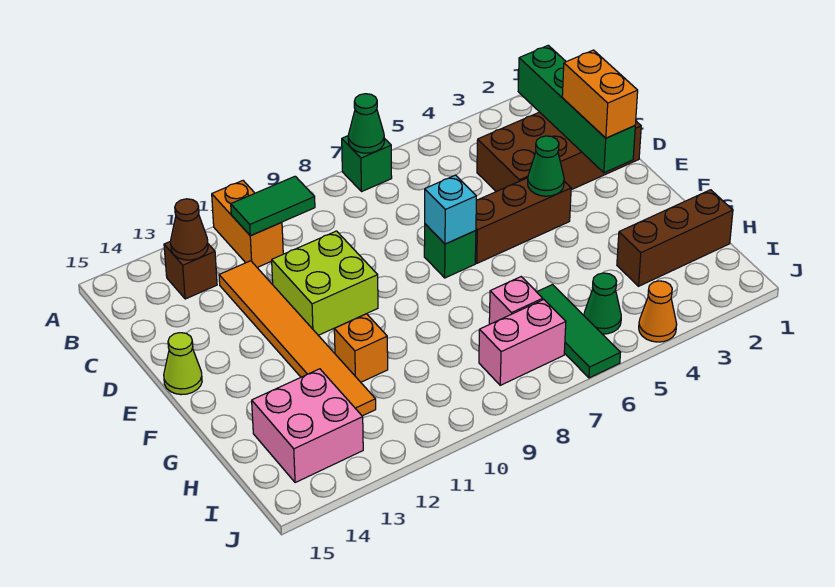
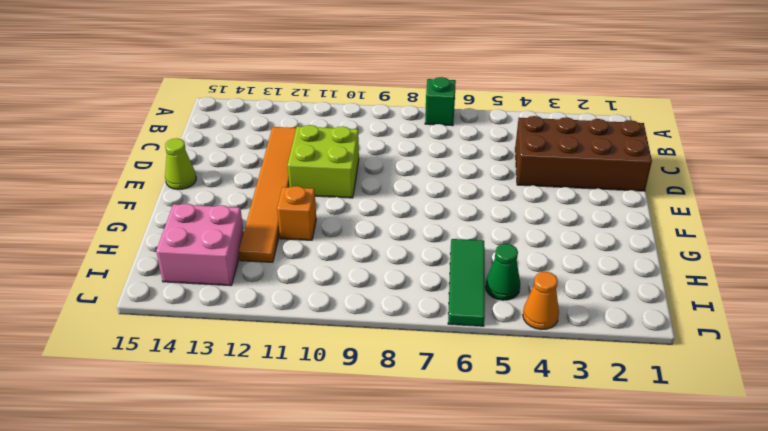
none -> orange brick A11:B11 level 1
none -> brown brick B13 level 1
none -> brown brick E4:E6 level 1

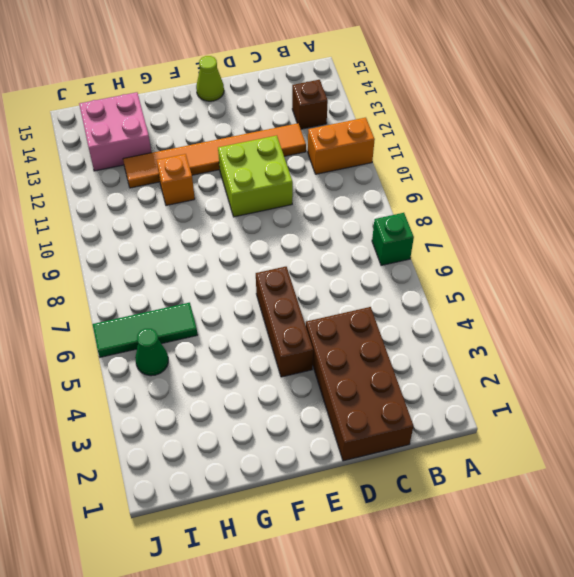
none -> green brick E7 level 1
none -> brown brick H1:H3 level 1
none -> pink brick H7 level 1

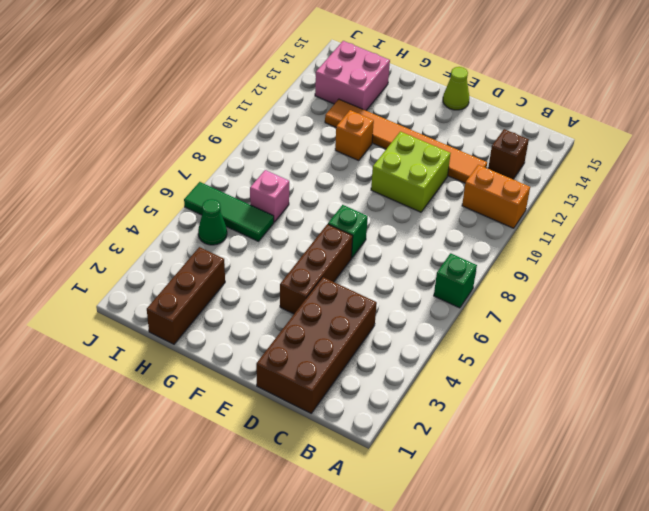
none -> pink brick I7:I8 level 1
none -> orange cone J4 level 1
none -> green cone A7 level 2

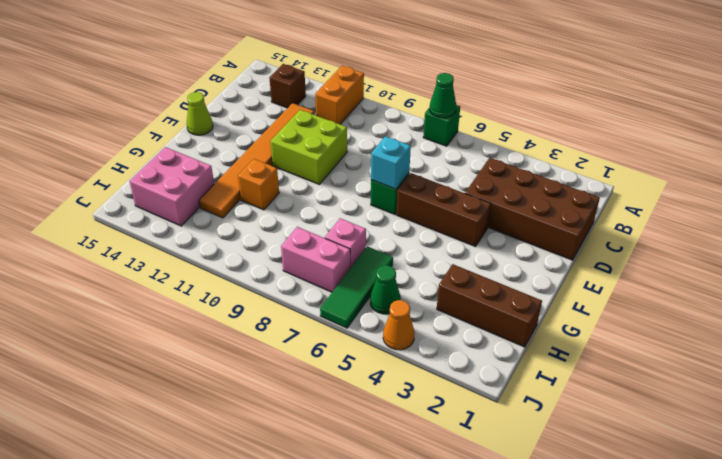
none -> green brick B2:E2 level 2
none -> green tile B10:B11 level 2
none -> brown cone B13 level 2

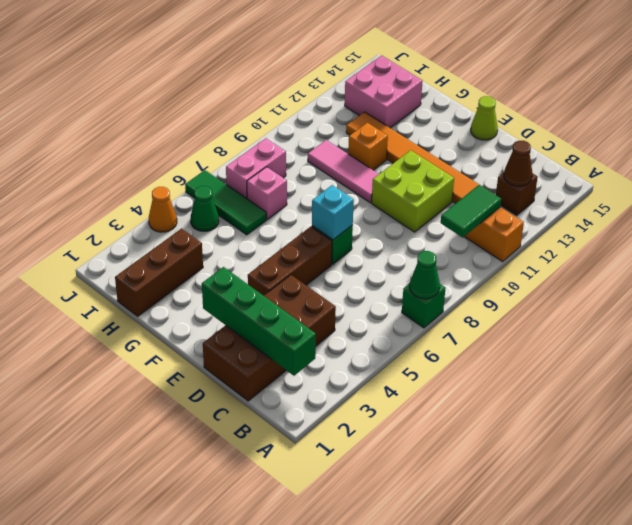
pink tile F10:H10 level 1 -> none
none -> green cone E4 level 2
none -> orange brick D2:E2 level 3

